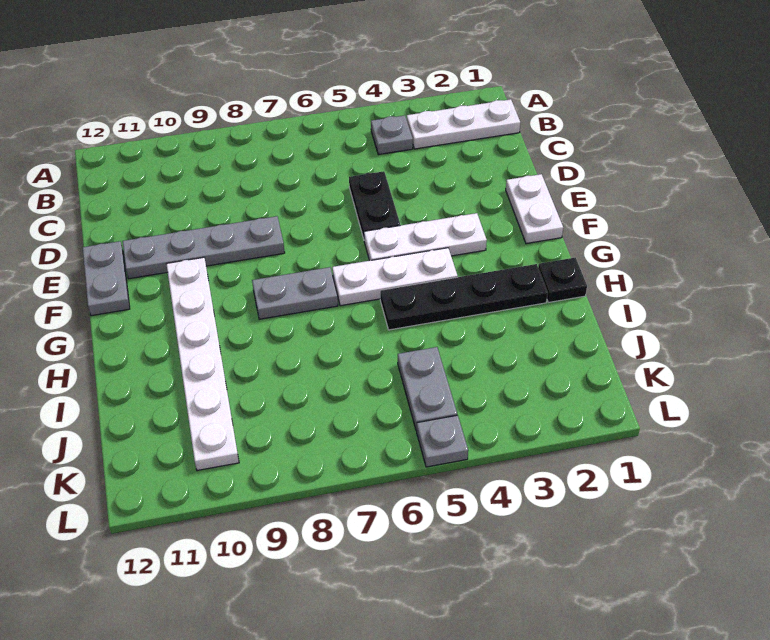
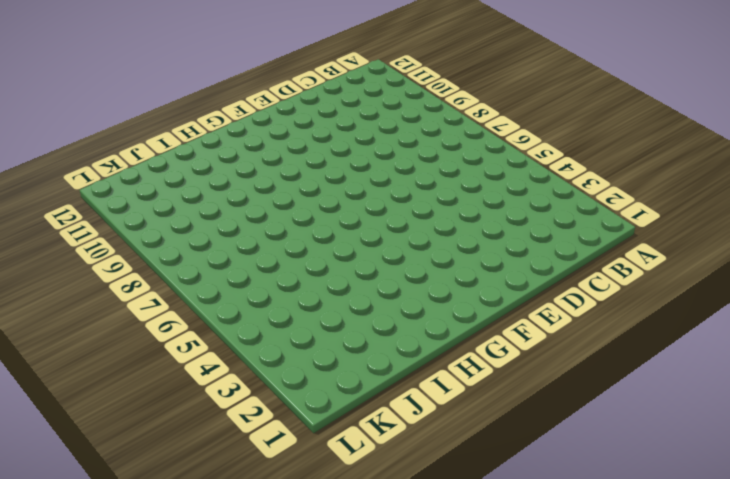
none -> white plate B1:B3 level 1
none -> grey plate B4 level 1
none -> black plate D5:E5 level 1

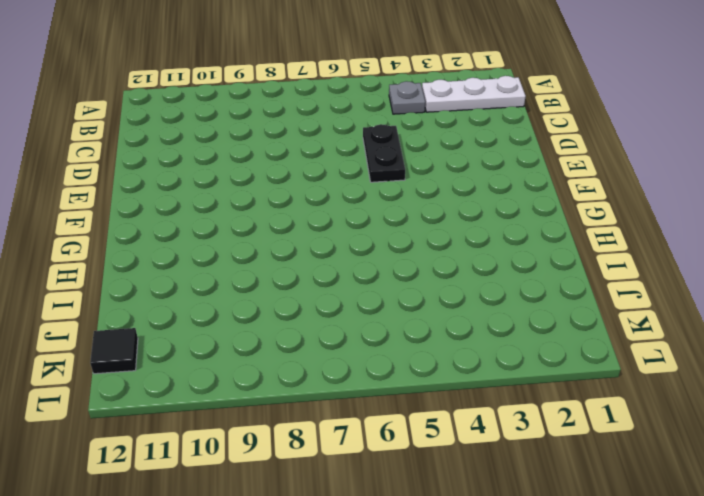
black tile K12 level 1 -> none
none -> white plate E1:F1 level 1
none -> grey plate E8:E11 level 1
none -> grey plate E12:F12 level 1

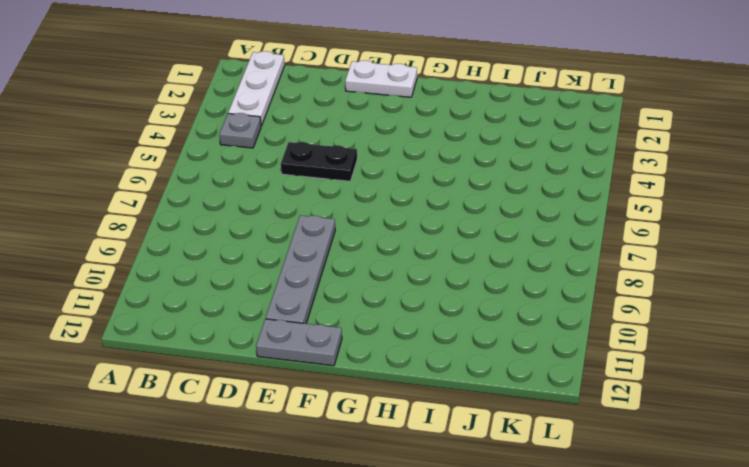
none -> white plate F3:F5 level 1
none -> white plate F10:K10 level 1
none -> white plate G4:G6 level 1

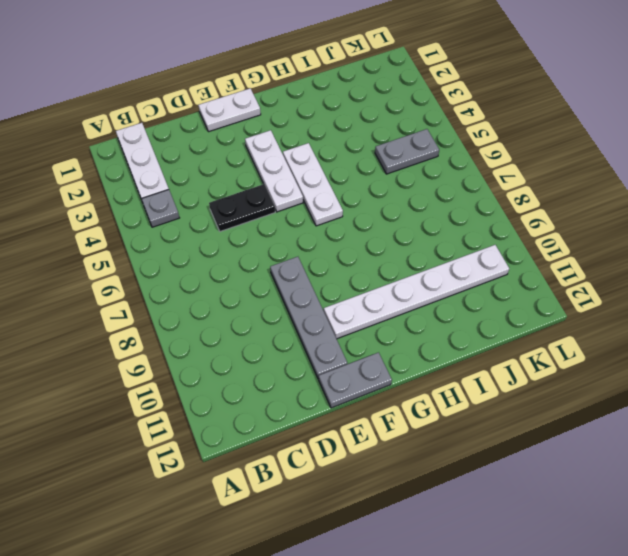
none -> grey plate G7:G8 level 1
none -> black plate H1 level 1
none -> black plate H2:H5 level 1

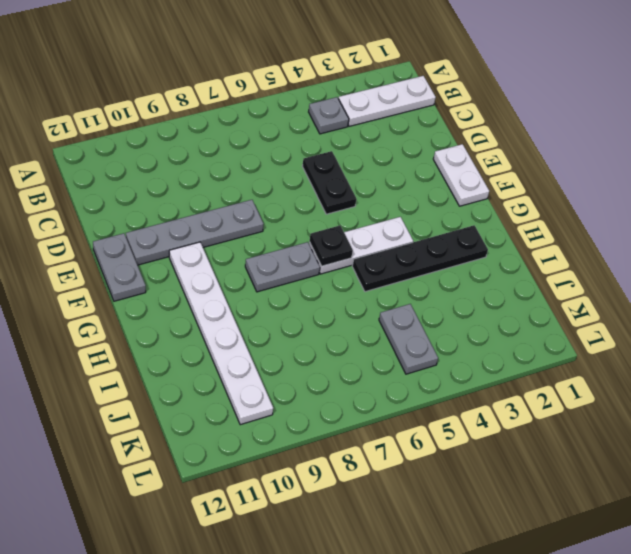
black plate G6 level 2 -> black plate H1 level 1
none -> white plate F3:F5 level 1
none -> grey plate L5 level 1

